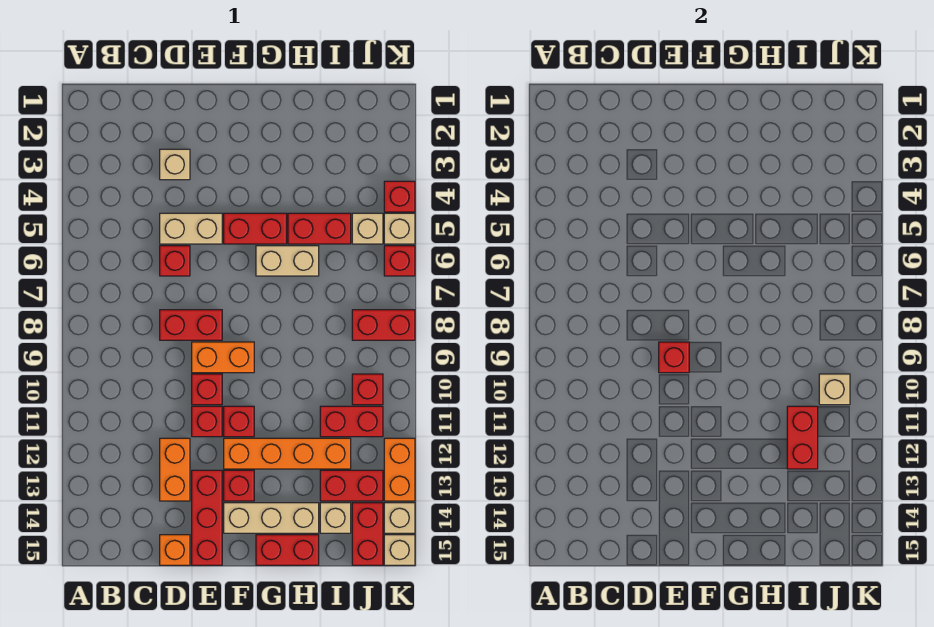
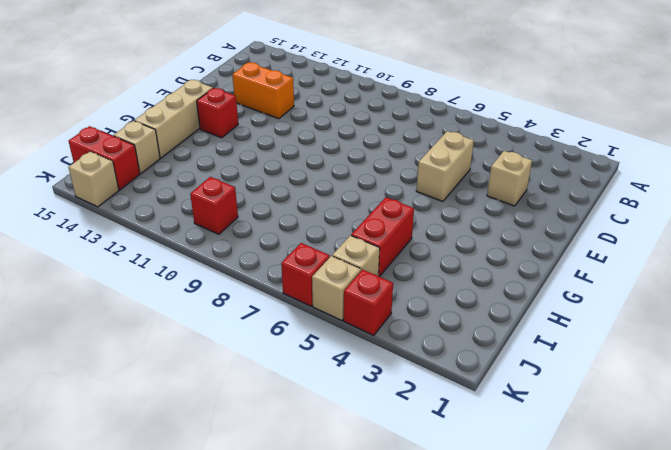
none -> red brick D6 level 1
none -> red brick D8:E8 level 1
none -> orange brick D15 level 1
none -> orange brick E9:F9 level 1

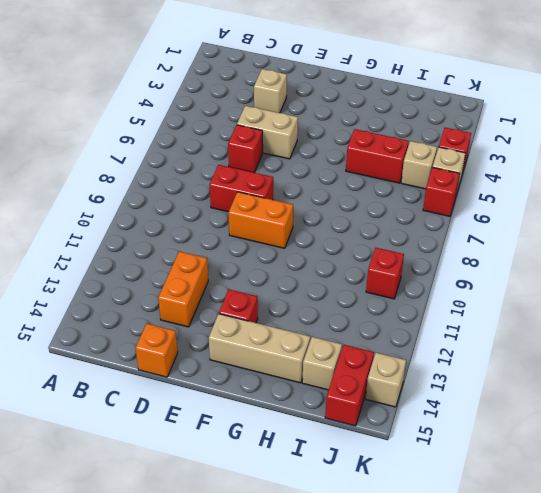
none -> red brick E10 level 1
none -> red brick E11 level 1
none -> red brick E13:E15 level 1
none -> red brick F5:G5 level 1

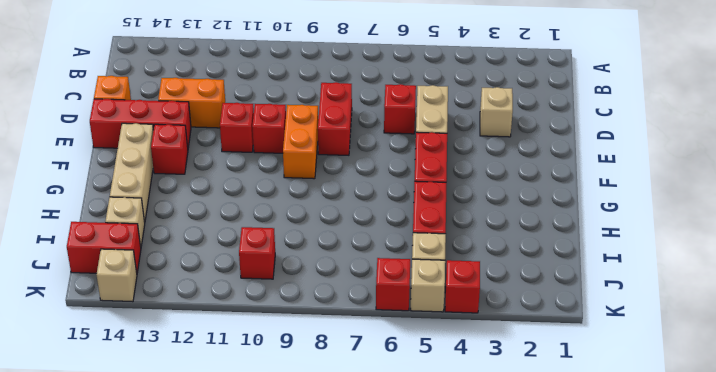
none -> red brick F11 level 1
none -> orange brick F12:I12 level 1
none -> tan brick G6:H6 level 1
none -> red brick G15:H15 level 1

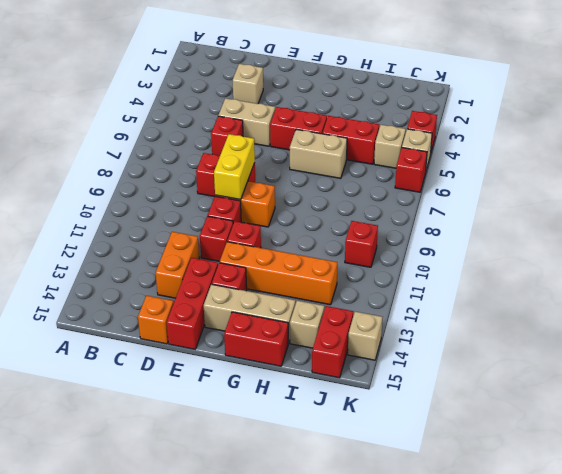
yellow brick E8:E9 level 2 -> red brick E9 level 2
none -> red brick I11:J11 level 1
none -> red brick I13:J13 level 1
none -> red brick J8:K8 level 1
none -> orange brick K12:K13 level 1

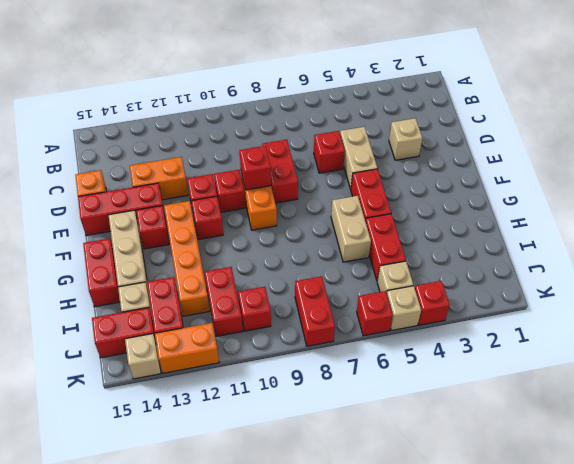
none -> tan brick K15 level 1
none -> red brick I11:I12 level 2
none -> tan brick J10 level 2

